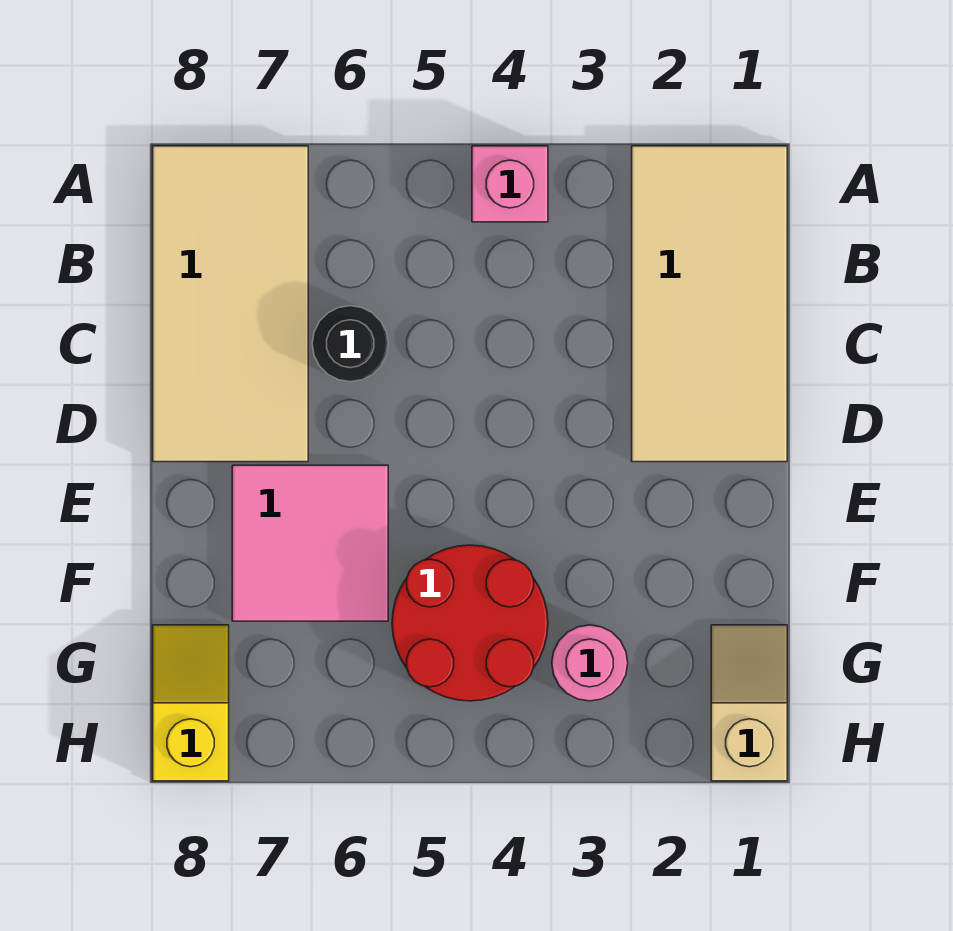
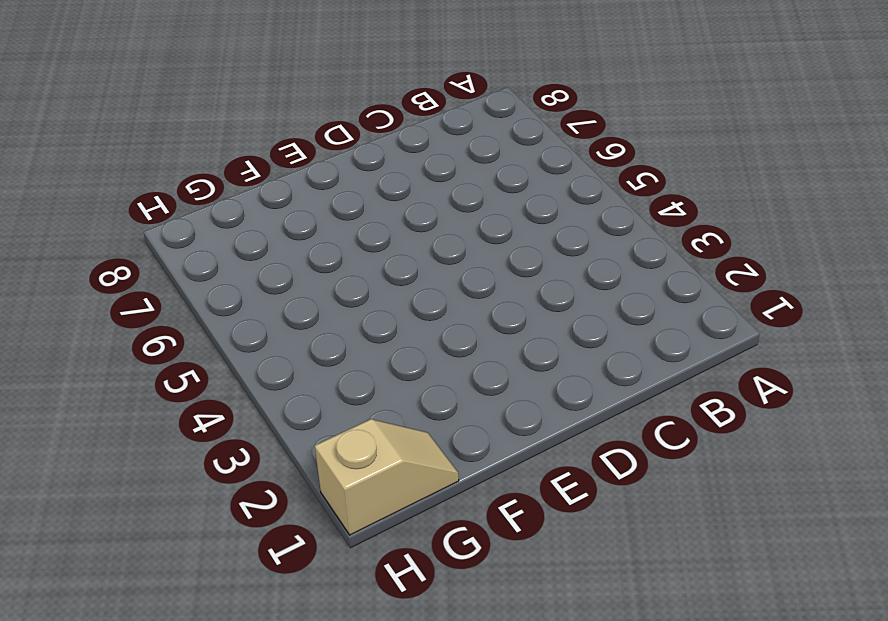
none -> tan tile A1:D2 level 1
none -> pink brick A4 level 1

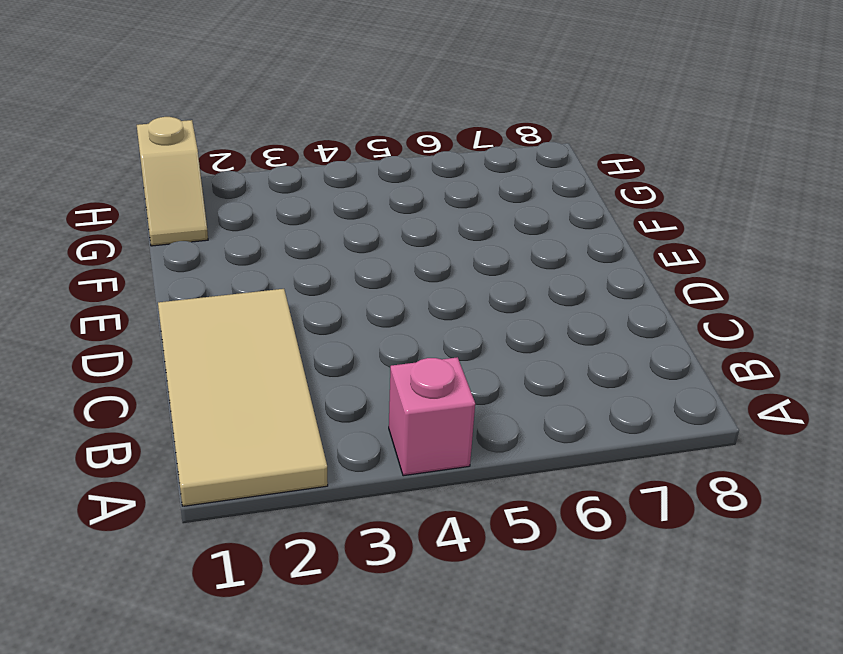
none -> tan tile A7:D8 level 1
none -> black round brick C6 level 1

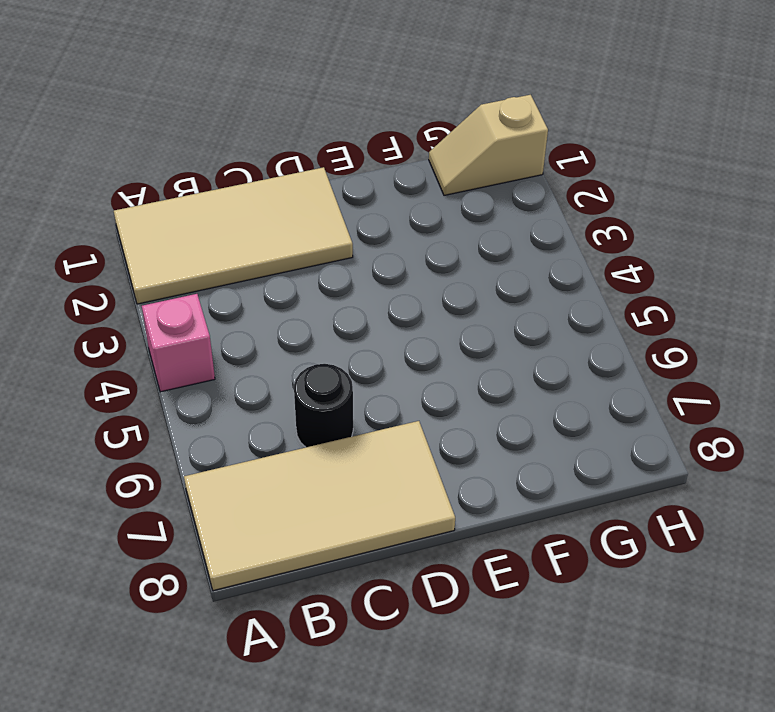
none -> pink tile E6:F7 level 1
none -> red round brick F4:G5 level 1

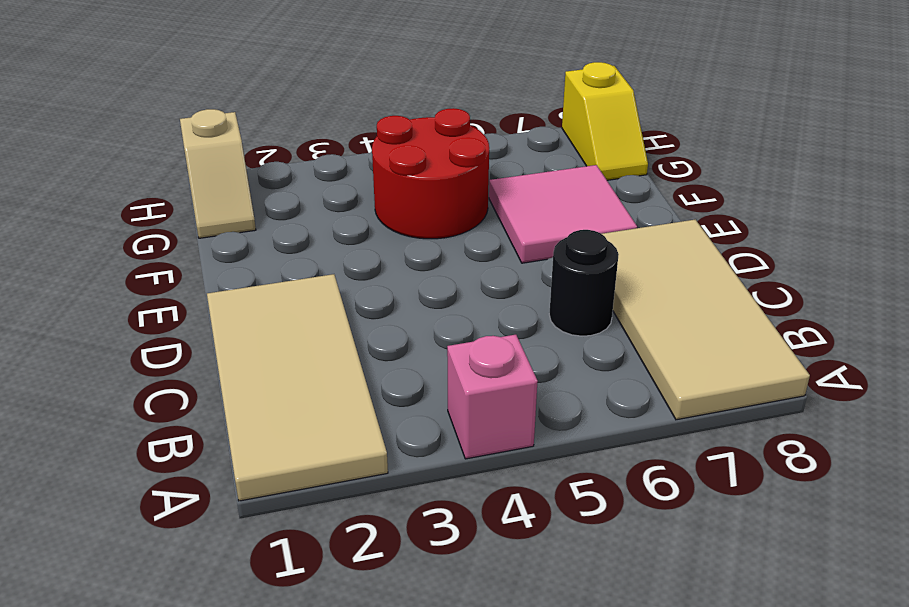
none -> pink round brick G3 level 1

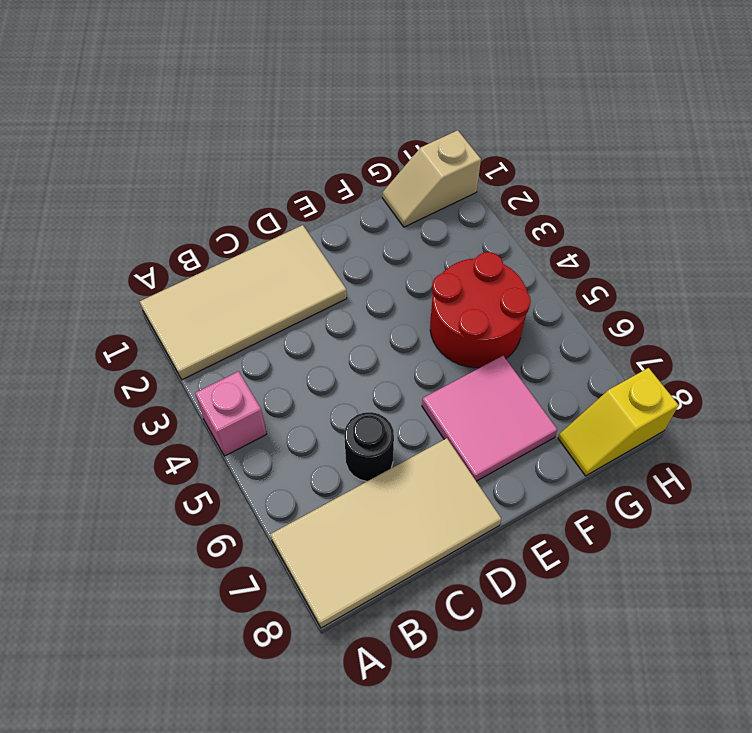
none -> pink round brick G3 level 1

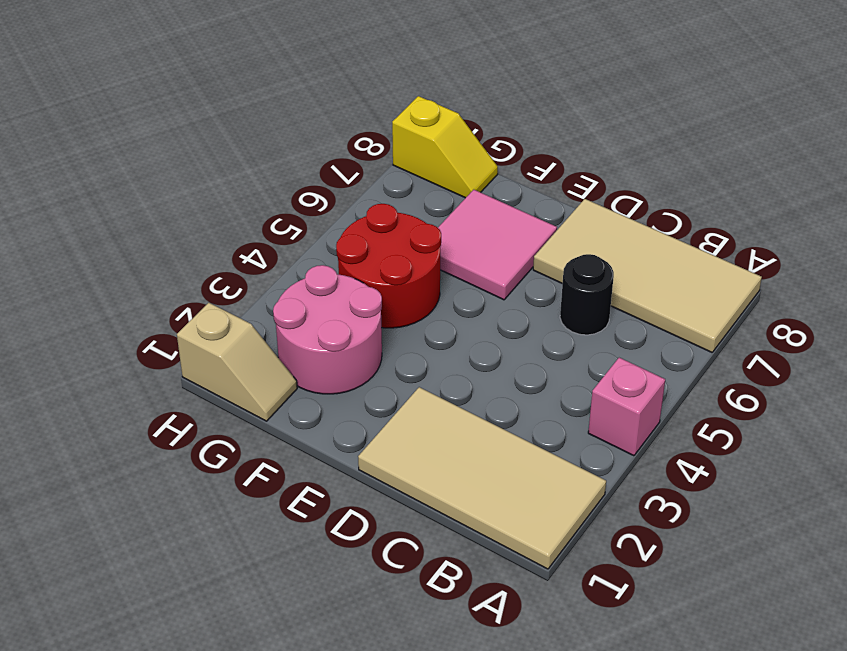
pink round brick F2:G3 level 1 -> pink round brick G3 level 1

